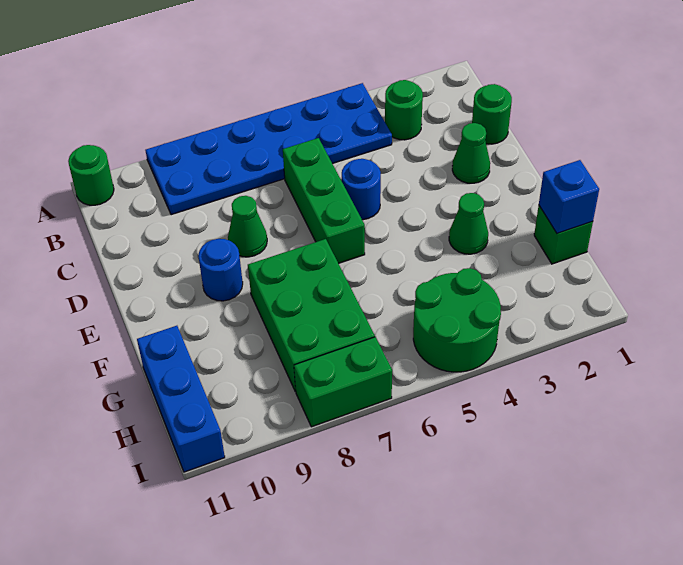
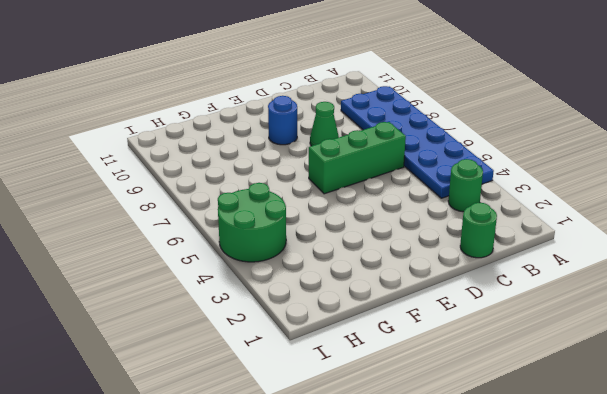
none -> green round brick A11 level 1
none -> green cone D2 level 1
none -> blue round brick D5 level 1

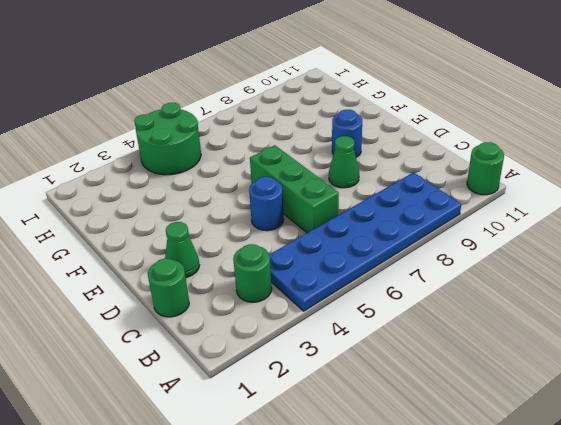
none -> green cone F3 level 1
none -> green brick F7:H8 level 1
none -> green brick G1 level 1

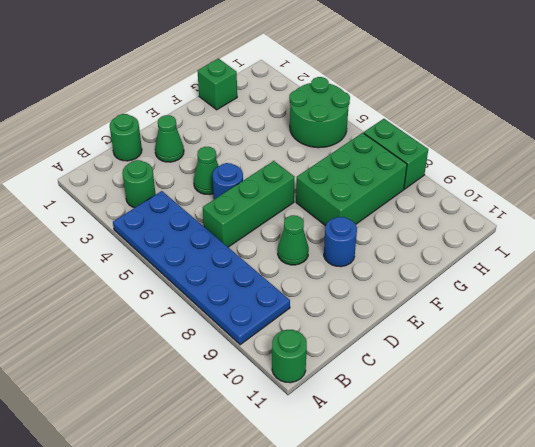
green cone D4 level 1 -> green cone F3 level 1
none -> blue brick G11:I11 level 1
none -> blue brick G1 level 2

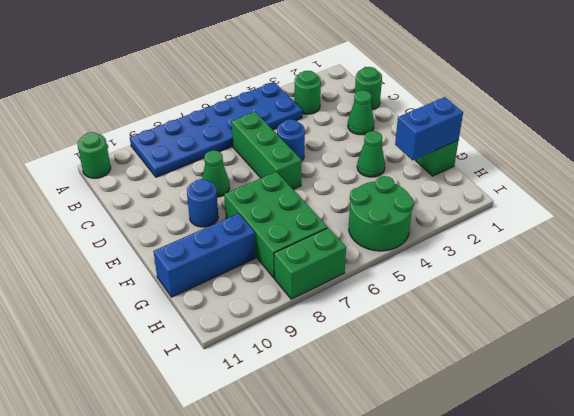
blue brick G1:G2 level 2 -> blue brick G1 level 2
blue brick G9:G11 level 1 -> blue brick G11:I11 level 1

